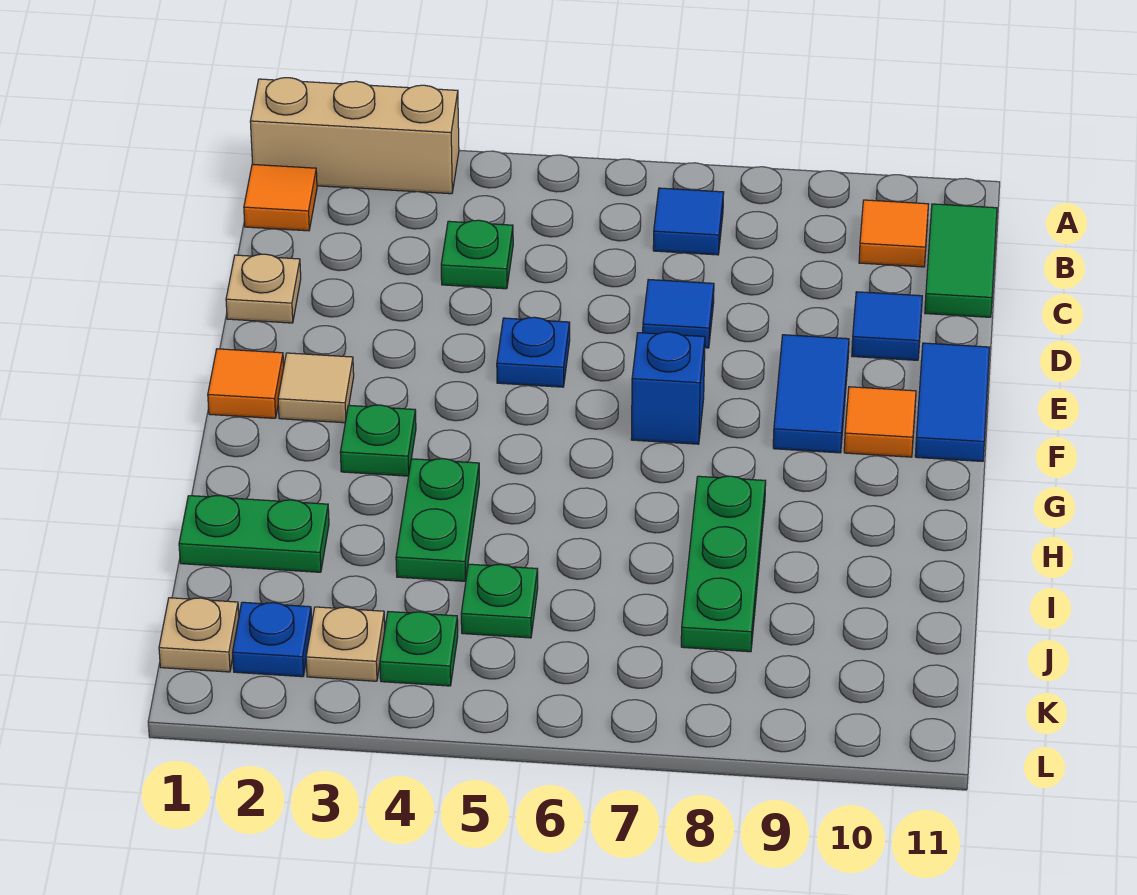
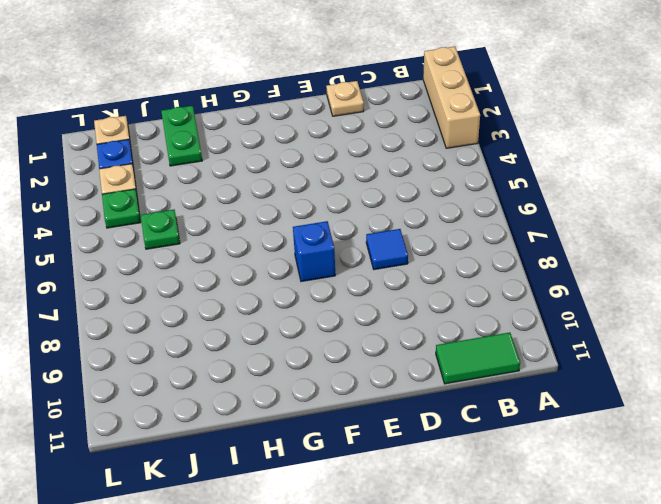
none -> orange tile B1 level 1
none -> blue tile B7 level 1
none -> orange tile B10 level 1

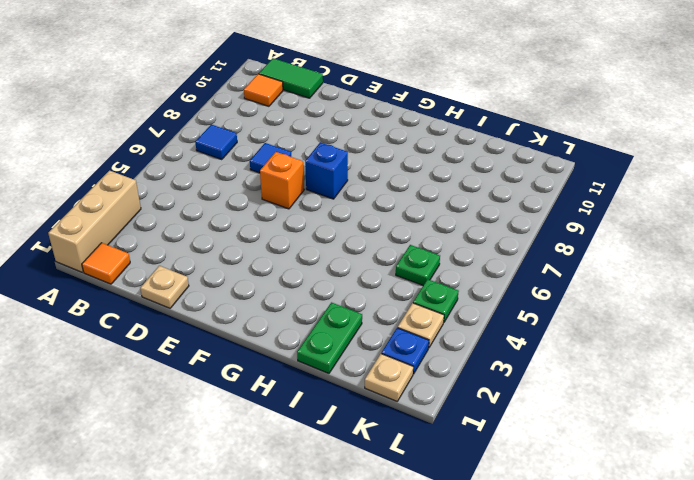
orange brick E6 level 1 -> none
none -> green plate C4 level 1
none -> blue tile D10 level 1
none -> blue plate E5 level 1

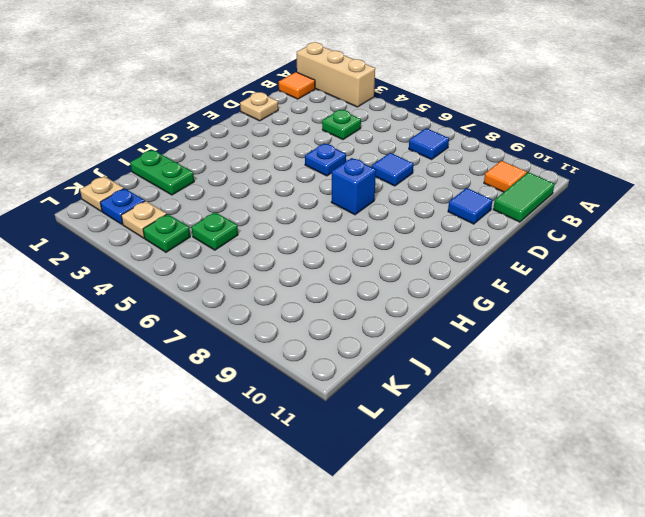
none -> blue tile E9:F9 level 1
none -> blue tile E11:F11 level 1
none -> orange tile F1 level 1

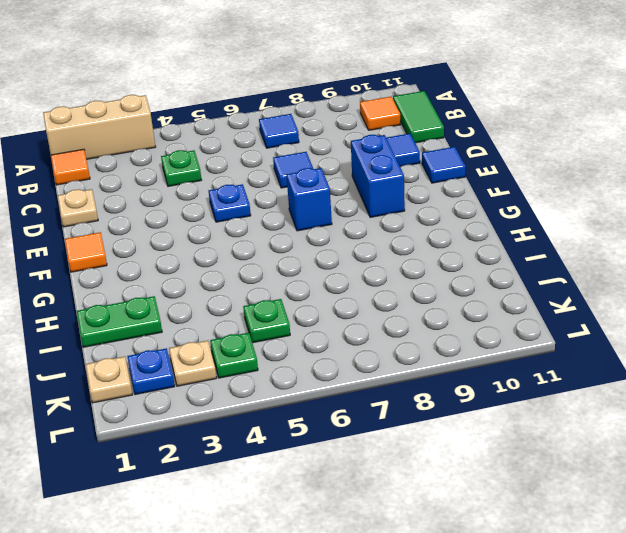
blue brick E9:F9 level 1 -> blue tile E9:F9 level 1
blue tile E11 level 1 -> blue tile E11:F11 level 1
none -> tan tile F2 level 1
none -> orange tile F10 level 1
none -> green plate G3 level 1

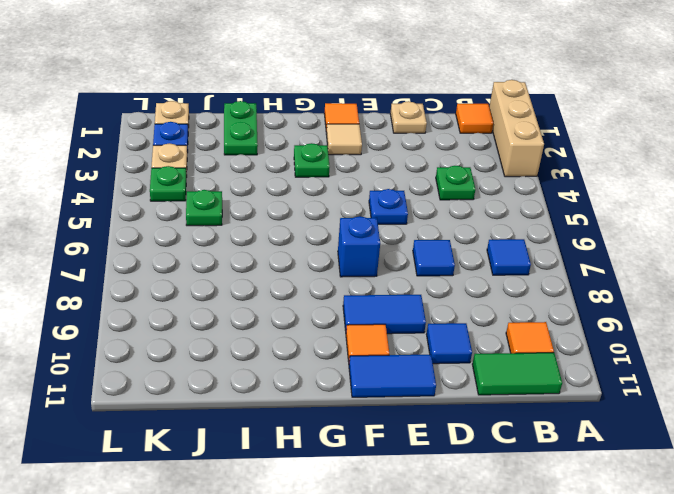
none -> green plate H4:I4 level 1
none -> green plate H8:J8 level 1

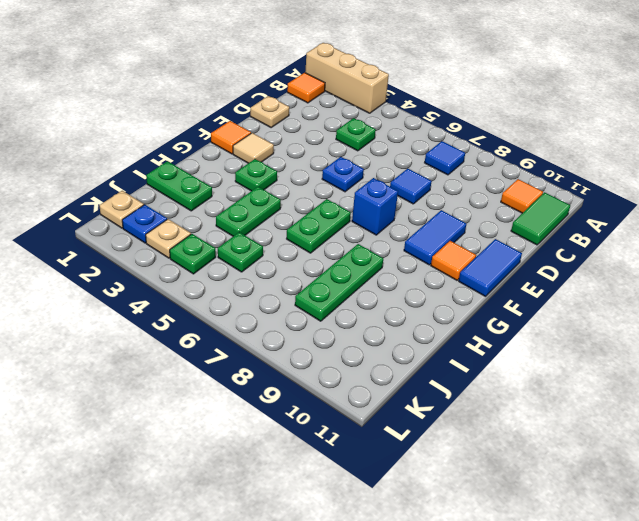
green plate G6:H6 level 1 -> none
none -> blue tile D10 level 1

